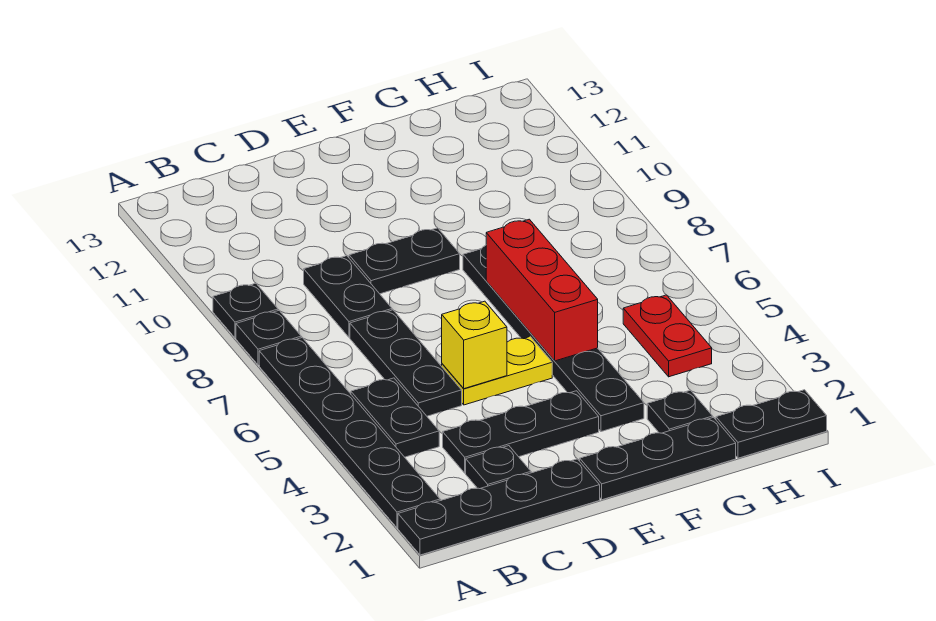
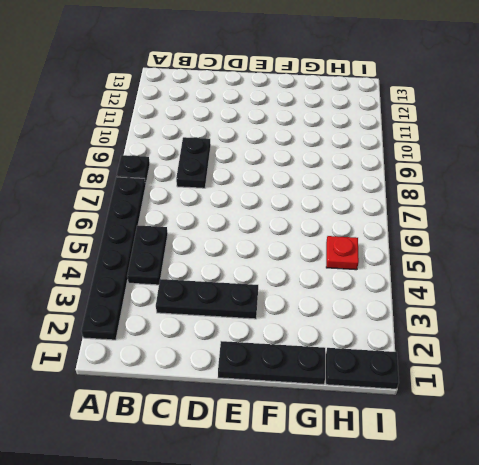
red plate H5 level 1 -> red plate H4:H5 level 1
none -> black plate A1:D1 level 1
none -> black plate A9 level 1
none -> black plate C2 level 1

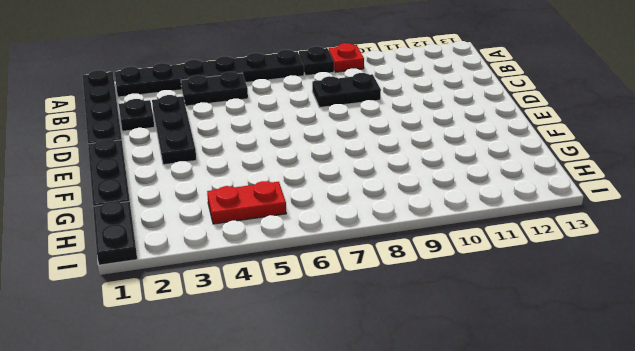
red plate A9 level 1 -> black plate A9 level 1
none -> black plate C5:C7 level 1
none -> yellow plate D5:E5 level 1
none -> black plate D9:E9 level 1

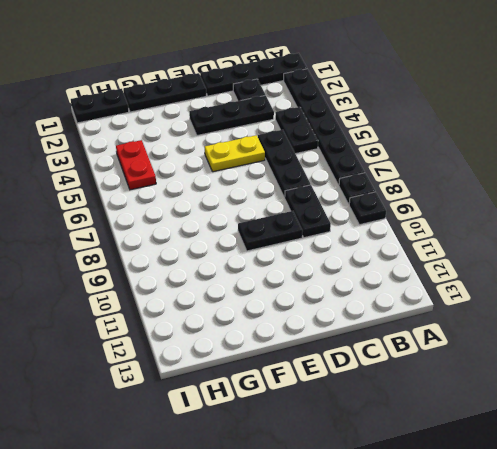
none -> black plate F3:F8 level 1
none -> black plate G2 level 1
none -> yellow brick D5 level 2

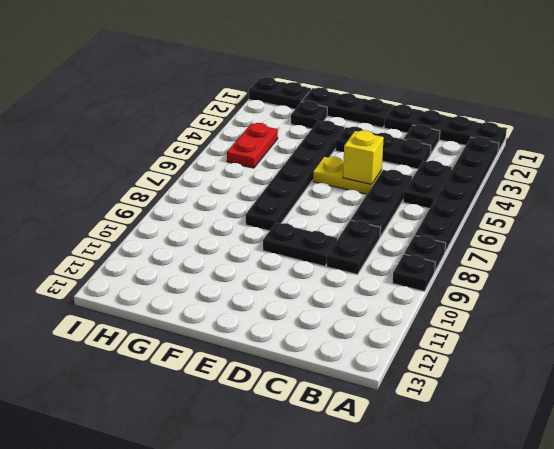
none -> red brick F5:F7 level 2

